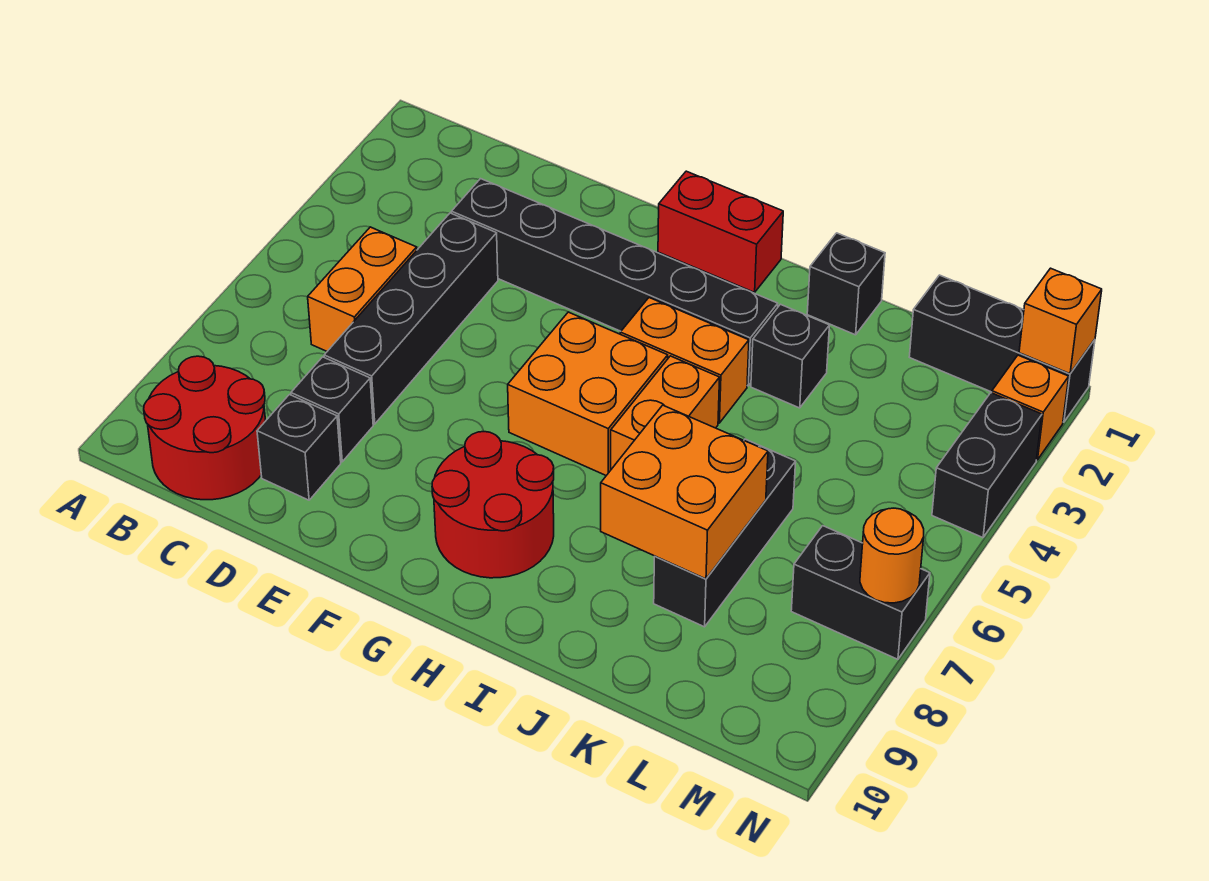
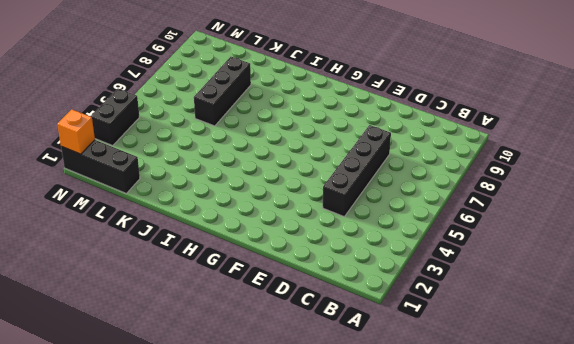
none -> red round brick B9:C10 level 1
none -> orange brick C5:C6 level 1
none -> black brick D3:I3 level 1

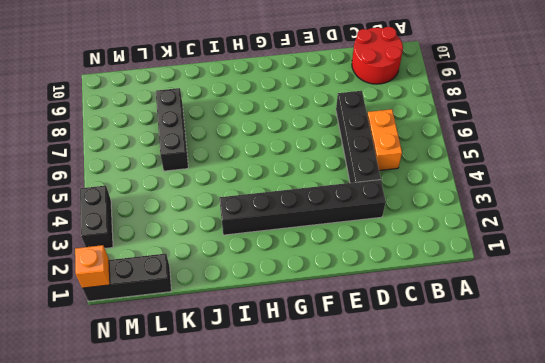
none -> black brick D8 level 1
none -> black brick D9 level 1
none -> red brick G1:H1 level 1

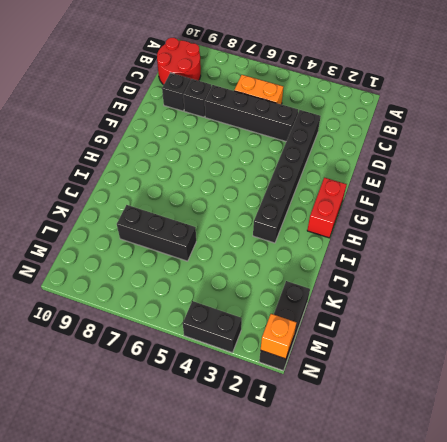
none -> orange brick G5:H6 level 1
none -> red round brick G8:H9 level 1
none -> orange brick H4:I4 level 1

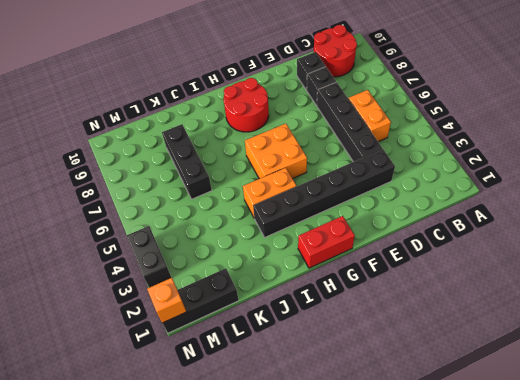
none -> orange brick I5:I6 level 1
none -> black brick J1 level 1
none -> black brick J3 level 1

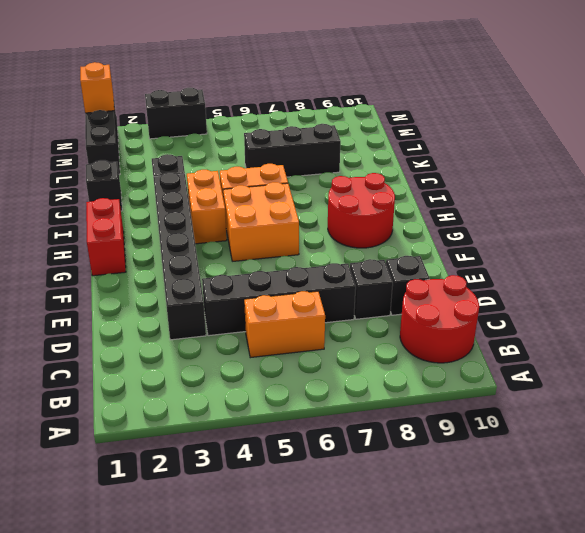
none -> black brick M7:N7 level 1
none -> orange brick N2 level 1
none -> orange brick J7:K8 level 2

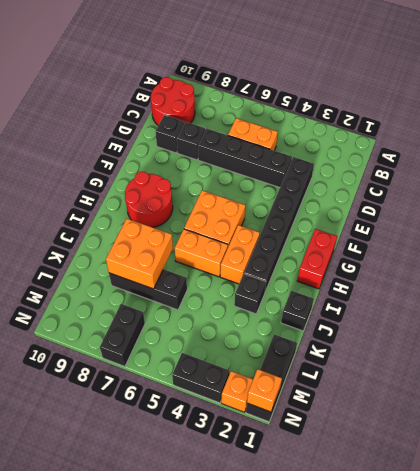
none -> orange round brick N7 level 2

